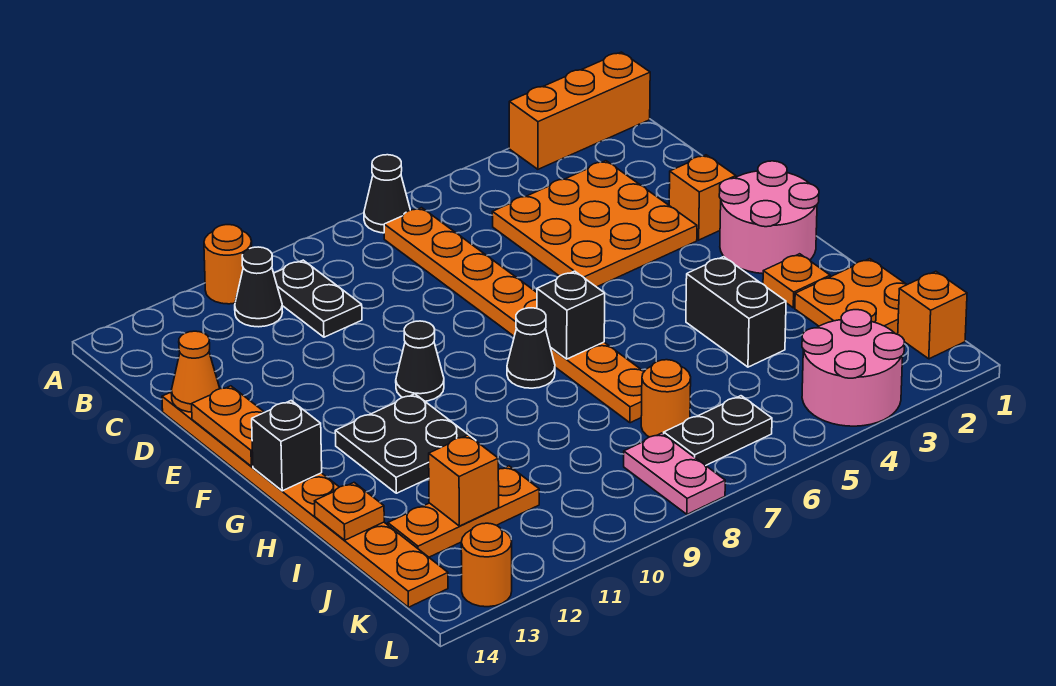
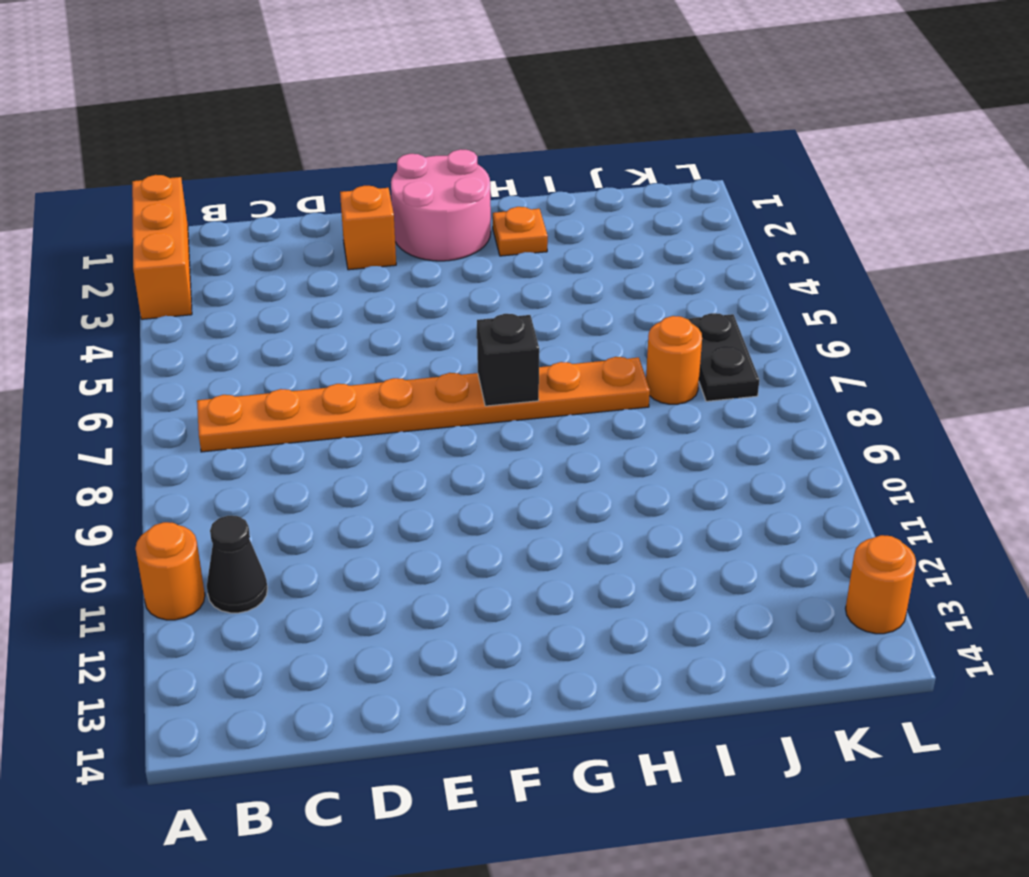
none -> black cone A7 level 1
none -> black plate B10:C10 level 1
none -> orange plate C3:E5 level 1

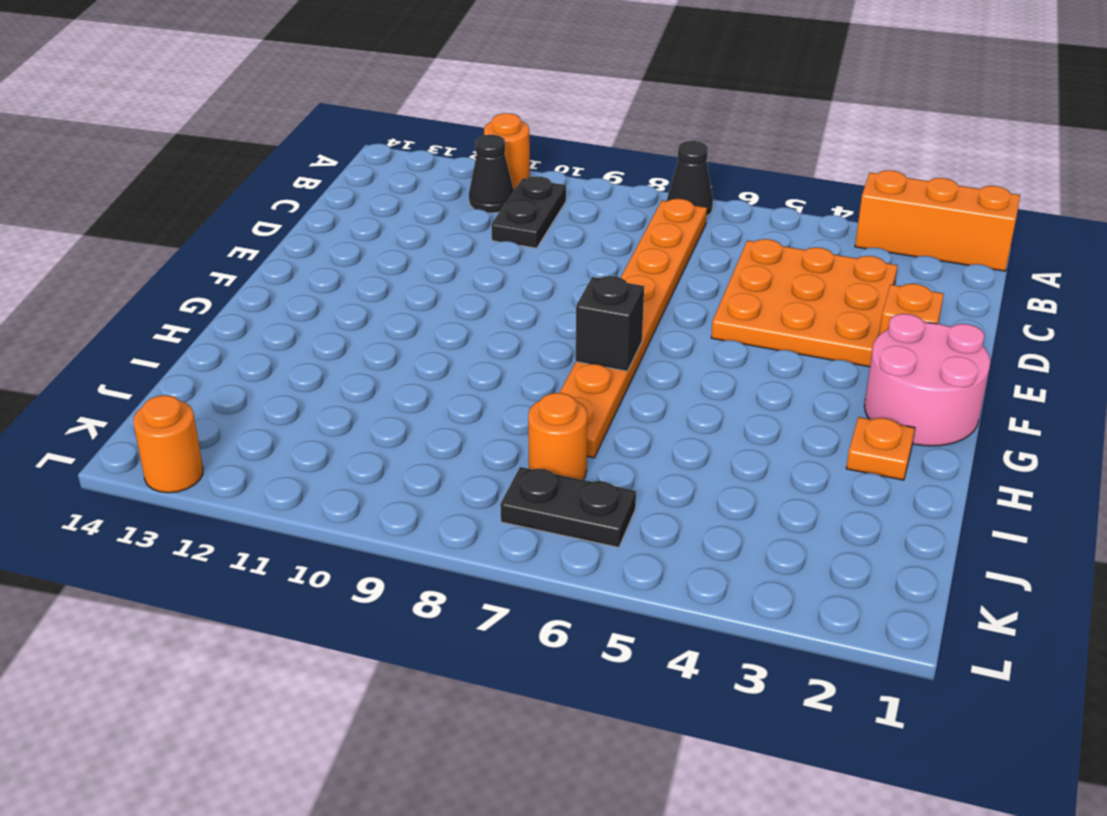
none -> orange plate D14:K14 level 1
none -> black cone F10 level 1
none -> black cone G8 level 1

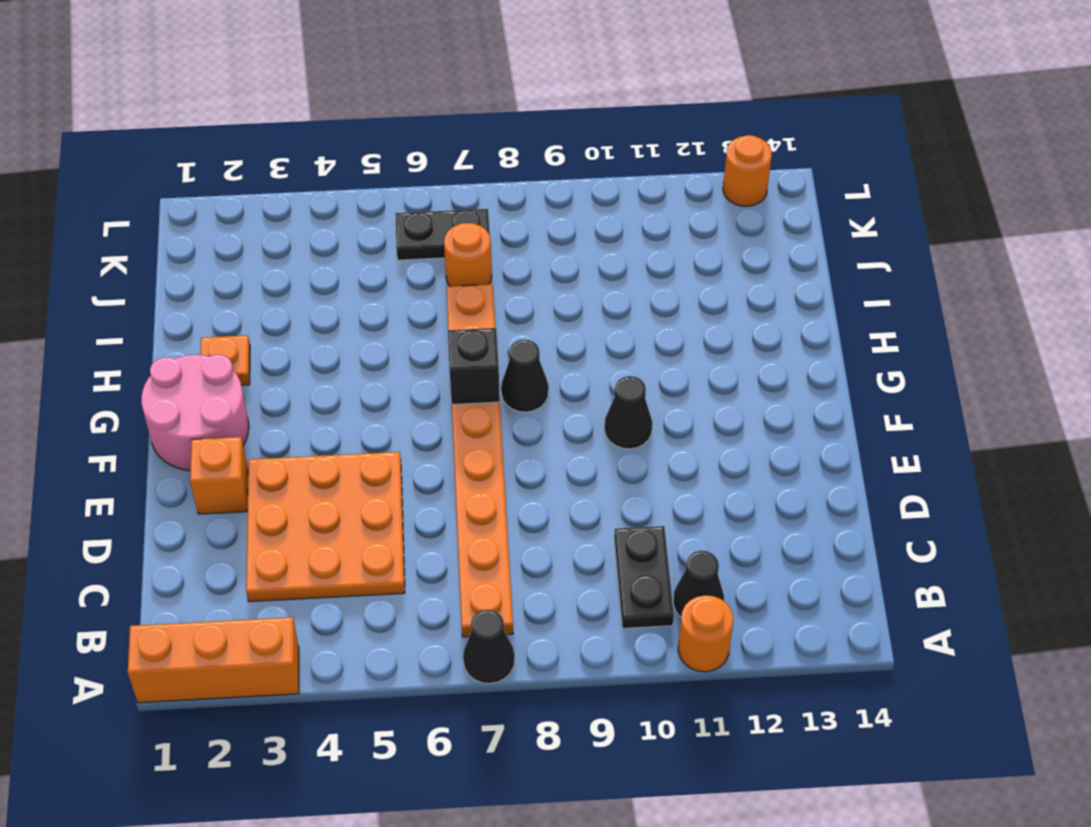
none -> orange plate D14:K14 level 1
none -> black plate G11:H12 level 1
none -> black brick H4:I4 level 1

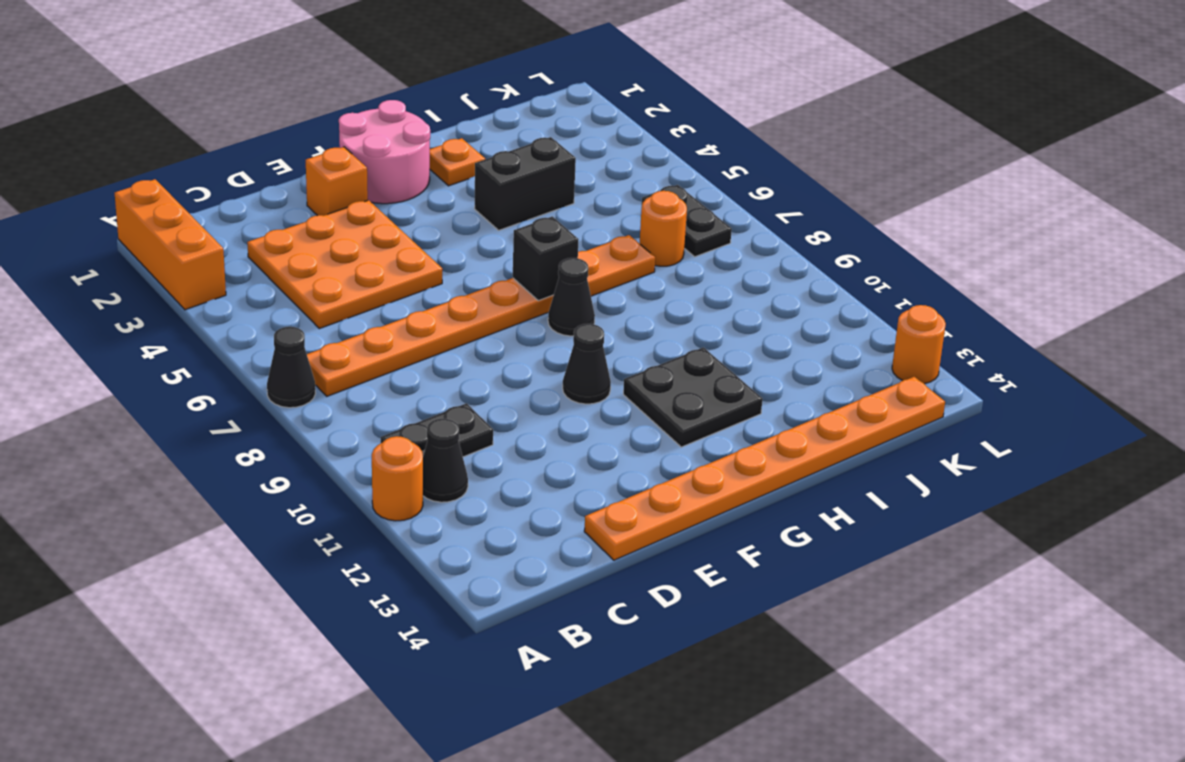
none -> orange plate I1:J2 level 1
none -> orange plate J11:J13 level 1
none -> orange brick K1 level 1

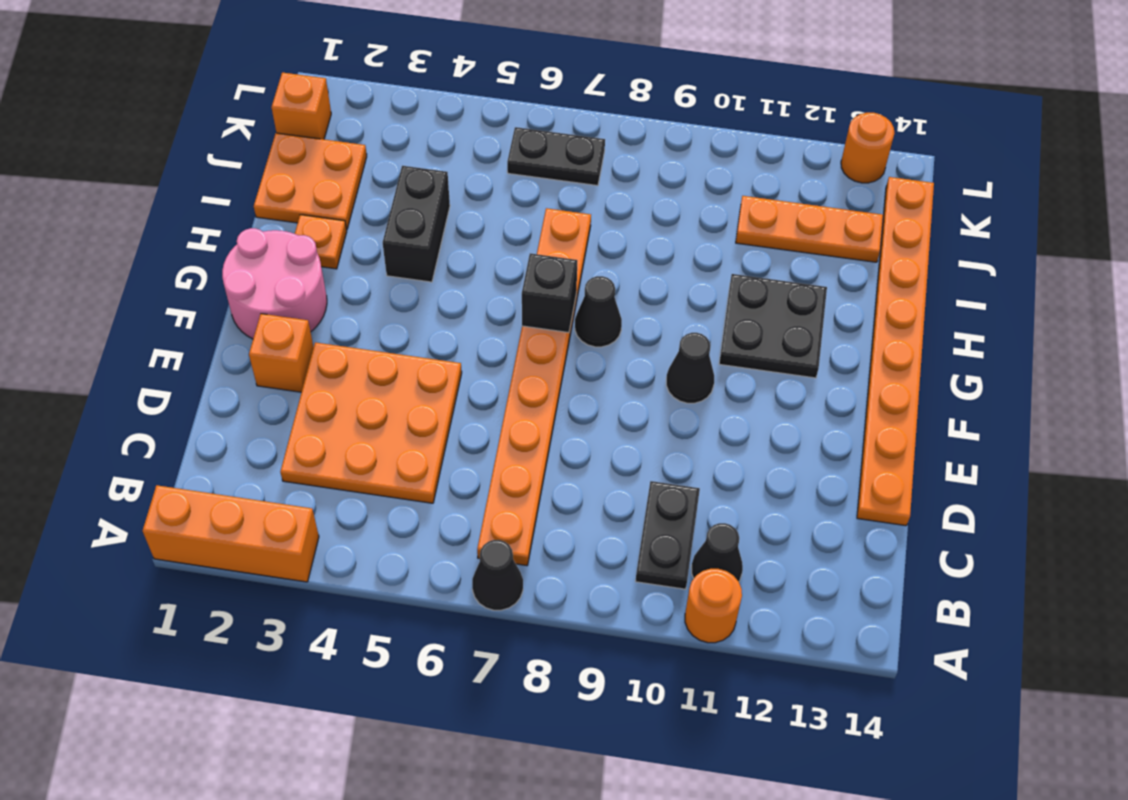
none -> orange round brick J7 level 1
none -> pink round brick K3:L4 level 1
none -> pink plate K8:L8 level 1

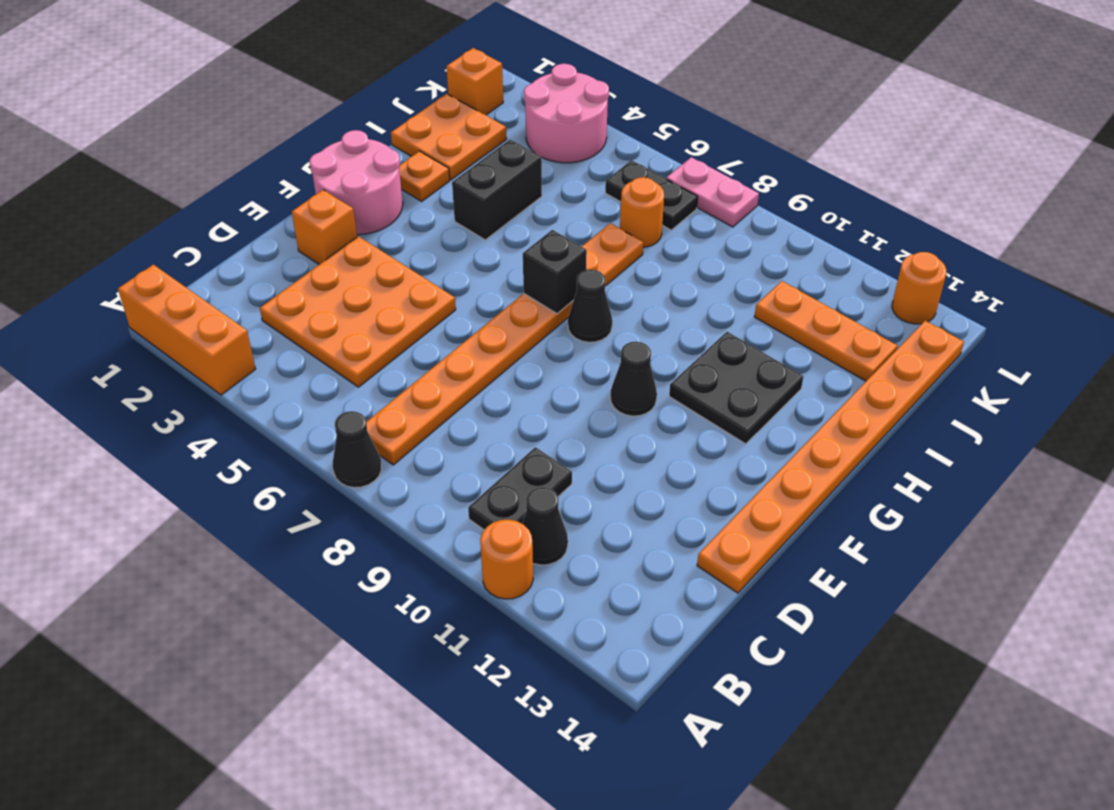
pink plate L7:L8 level 1 -> pink plate K8:L8 level 1
none -> orange cone D14 level 2
none -> orange plate E14:F14 level 2
none -> black brick G14 level 2

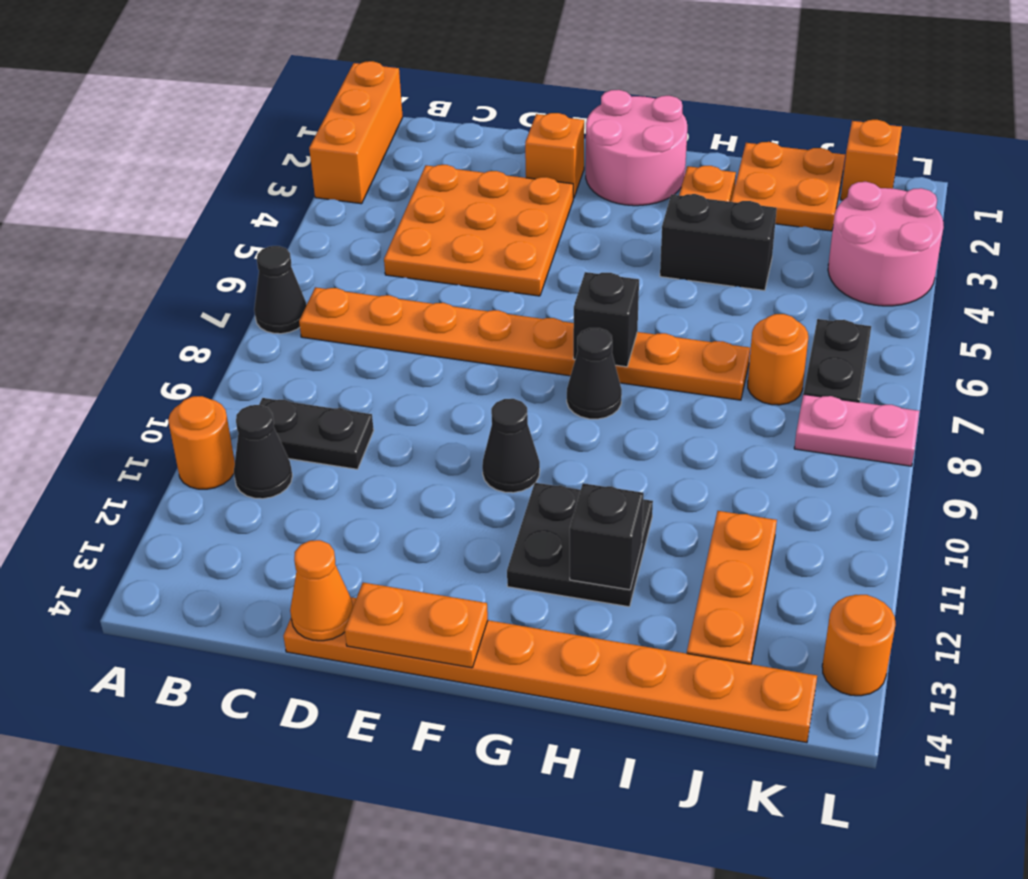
black brick H12 level 2 -> black brick G14 level 2
none -> orange plate I14 level 2
none -> orange brick J12 level 2

